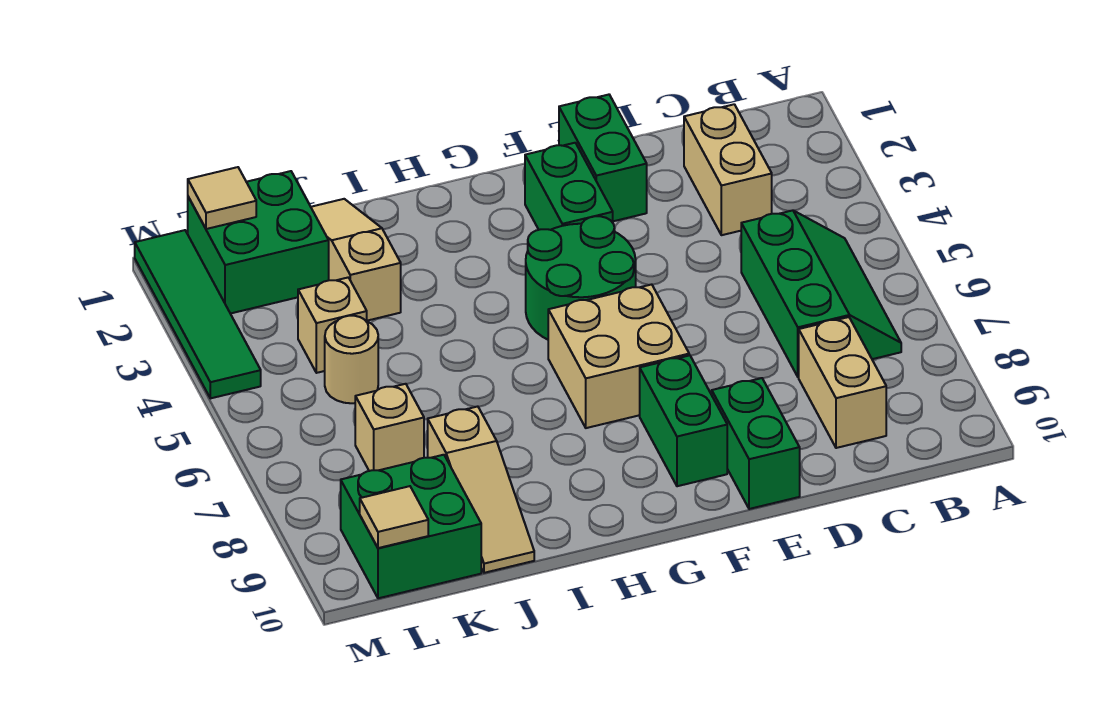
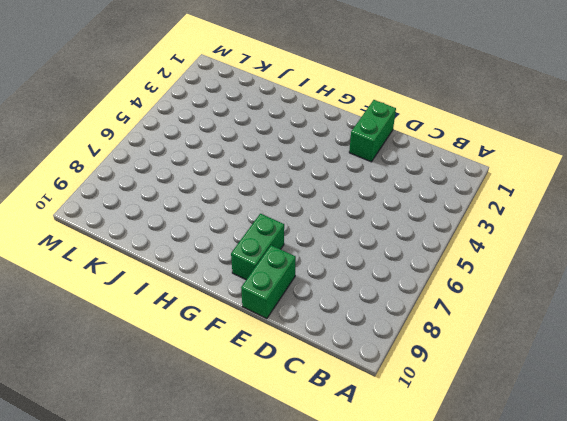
none -> green slope B5:C7 level 1 top C
none -> tan brick C2:C3 level 1
none -> tan brick C8:C9 level 1

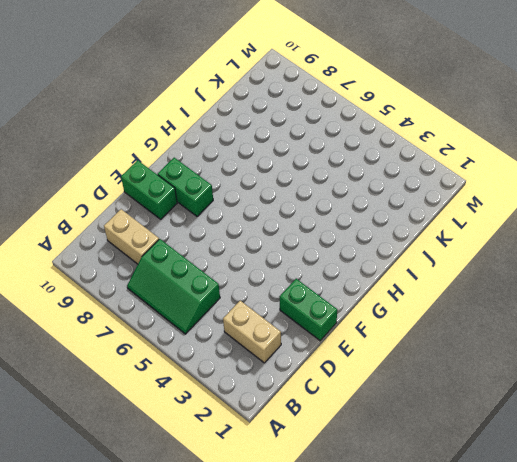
none -> green brick F2:F3 level 1
none -> green round brick F4:G5 level 1
none -> tan brick F6:G7 level 1

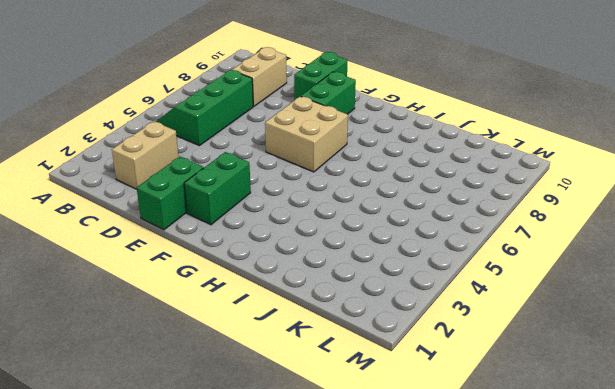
none -> green round brick F4:G5 level 1
none -> tan slope J1:J3 level 1 top 3
none -> tan slope J8:J10 level 1 top 8

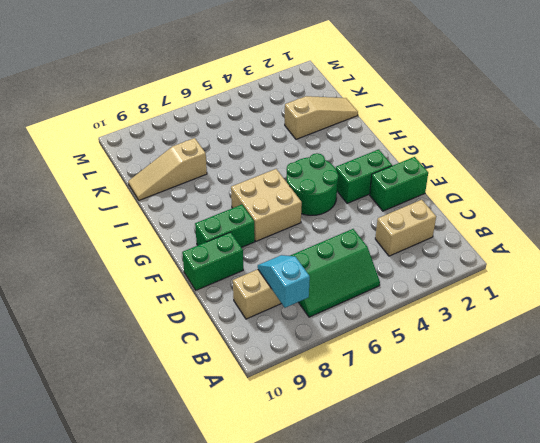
cyan slope B8:C8 level 2 top B -> none
none -> green brick K1:L2 level 1
none -> tan brick K4 level 1
none -> tan round brick K5 level 1

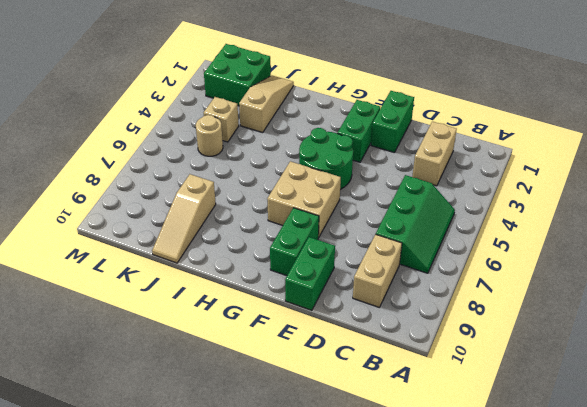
none -> tan brick K7 level 1
none -> green brick K9:L10 level 1
none -> green tile M1:M4 level 1

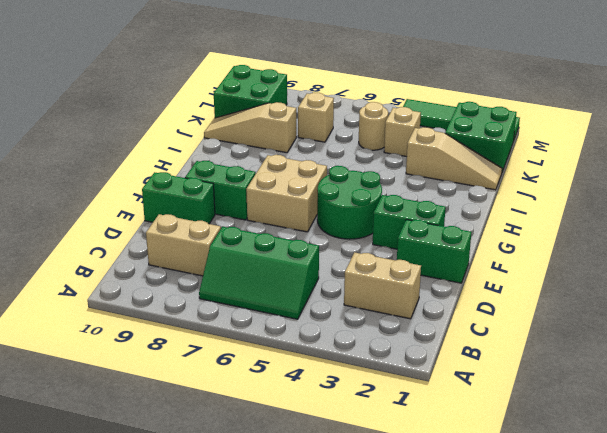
none -> tan tile L1 level 2
none -> tan tile L10 level 2

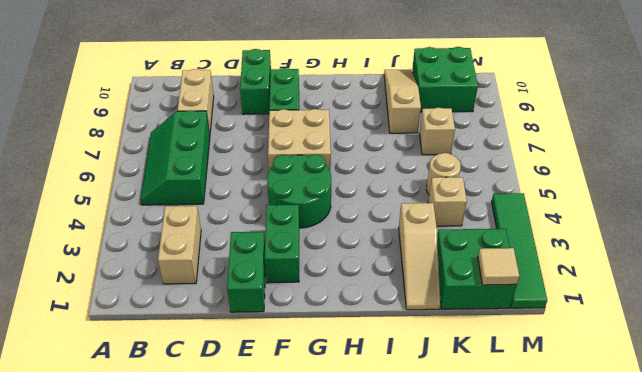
none -> tan tile L10 level 2

